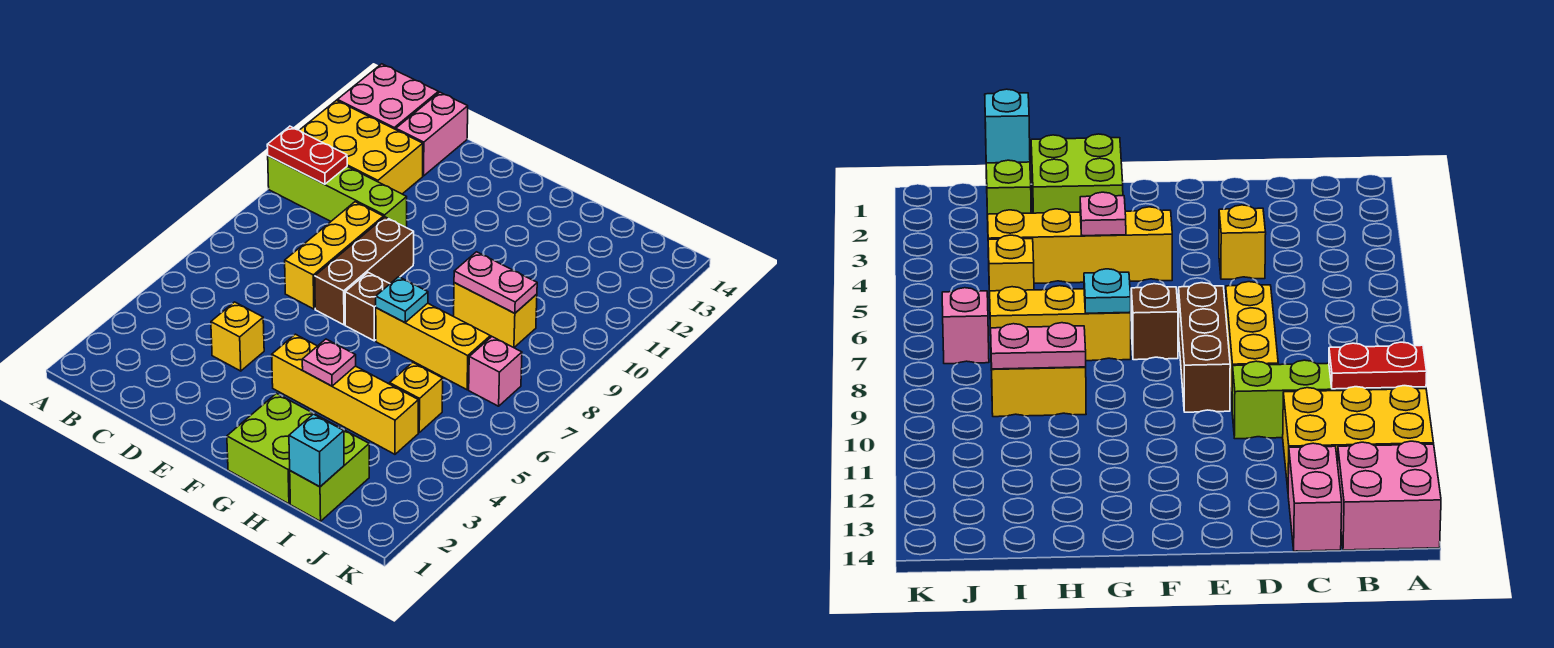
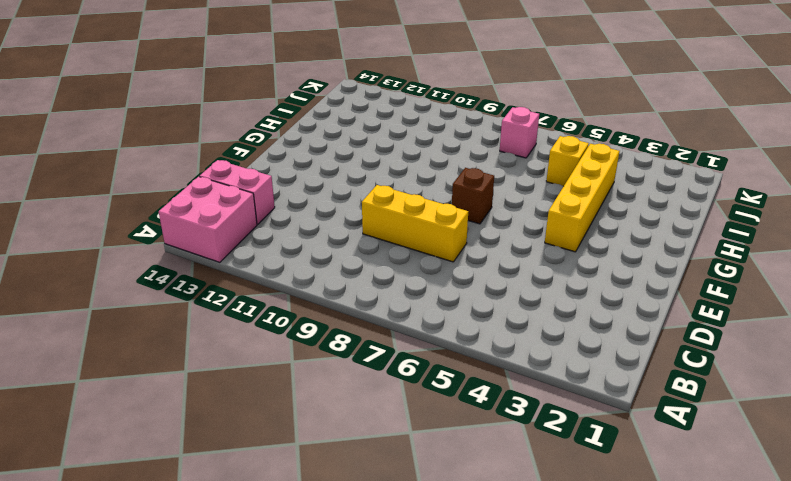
none -> lime brick A10:D10 level 1
none -> yellow brick A11:C12 level 1
none -> yellow brick D4 level 1

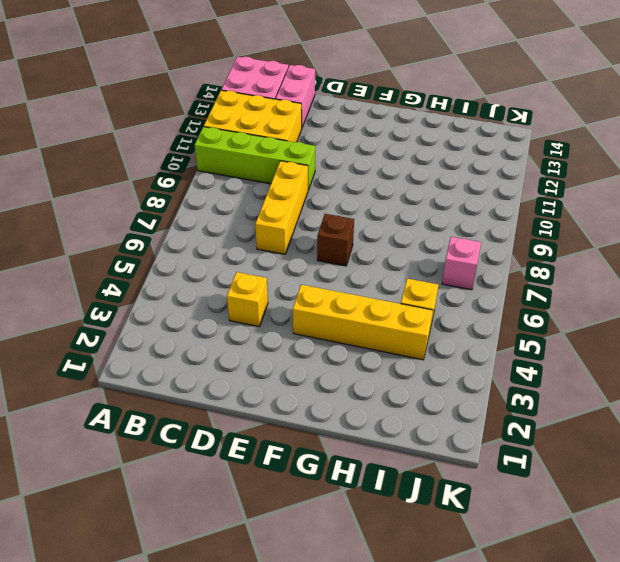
none -> brown brick E7:E9 level 1
none -> lime brick G1:H2 level 1
none -> yellow brick G7:I7 level 1

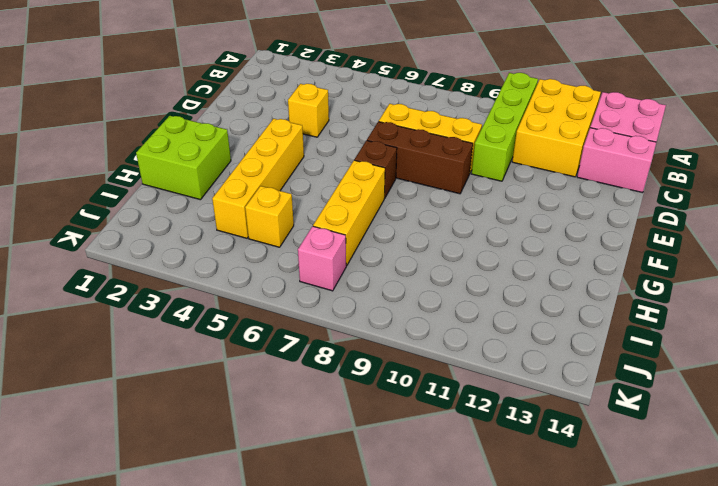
none -> yellow brick H9:I9 level 1
none -> lime brick I1:I2 level 1
none -> red plate A10:B10 level 2

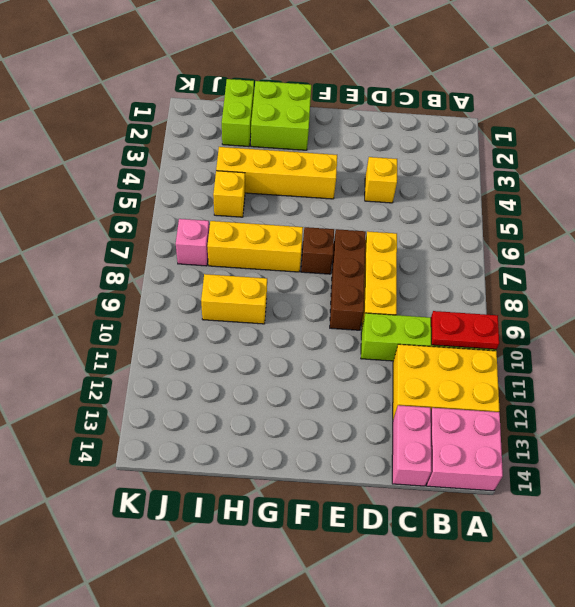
none -> pink plate G4 level 2
none -> cyan plate G7 level 2
none -> pink plate H9:I9 level 2

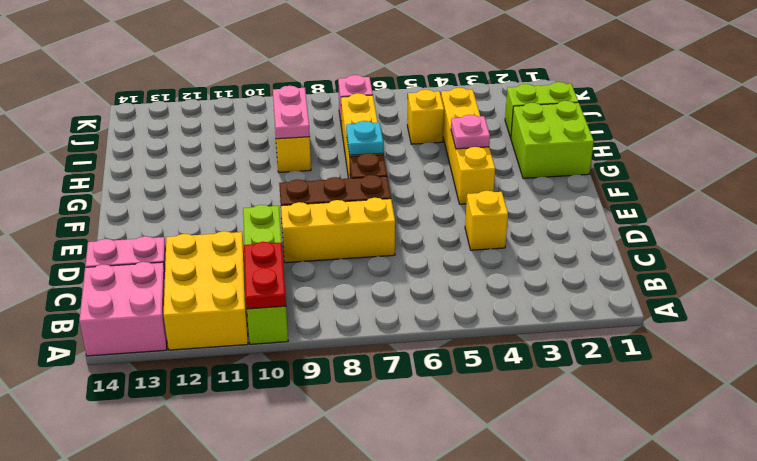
none -> cyan brick I1 level 2

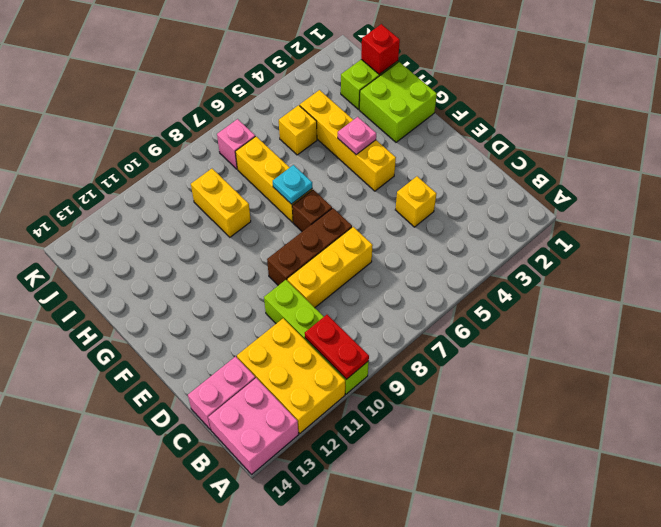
red brick I1 level 2 -> cyan brick I1 level 2
none -> pink plate H9:I9 level 2

